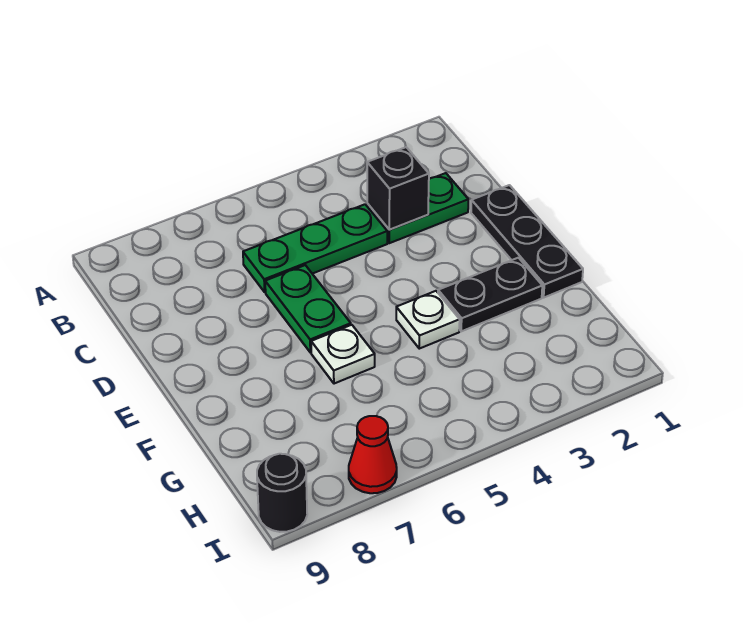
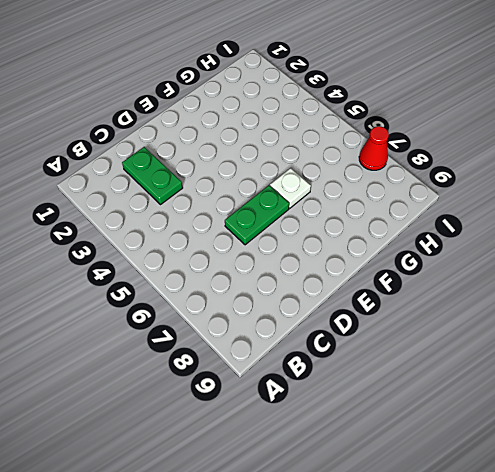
none -> green plate C4:C6 level 1
none -> black plate D1:F1 level 1

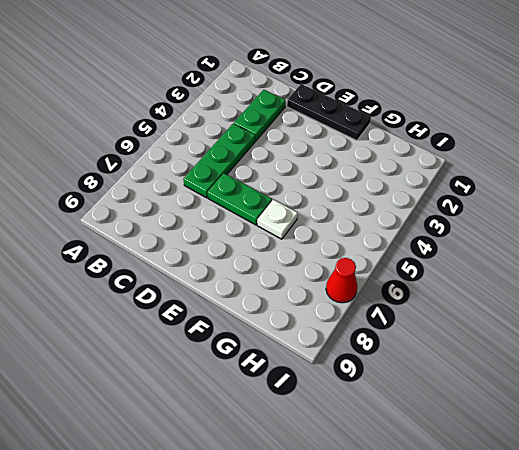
none -> black plate F2:F3 level 1
none -> white plate F4 level 1

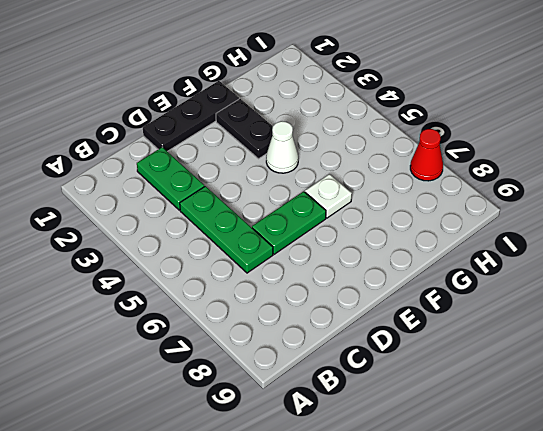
white cone F4 level 1 -> white plate F4 level 1
none -> black round brick I9 level 1
none -> black brick C3 level 2

